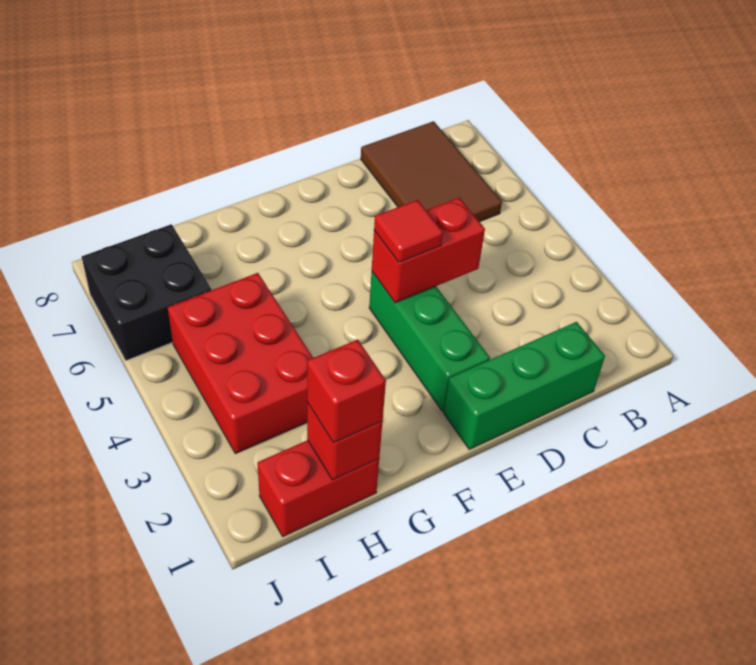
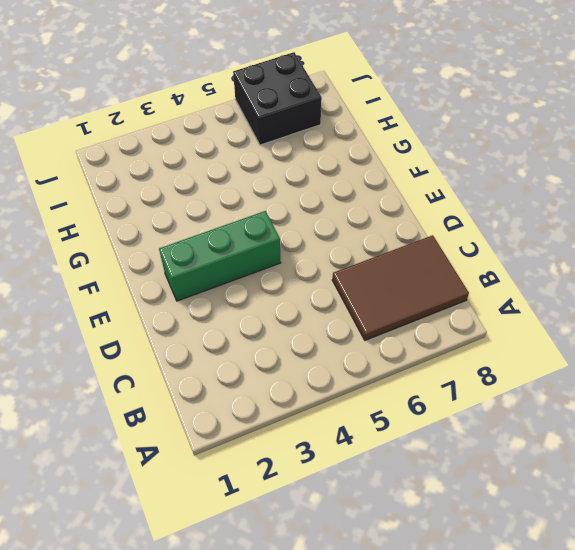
none -> green brick C1:E1 level 1
none -> red brick H1:I1 level 1

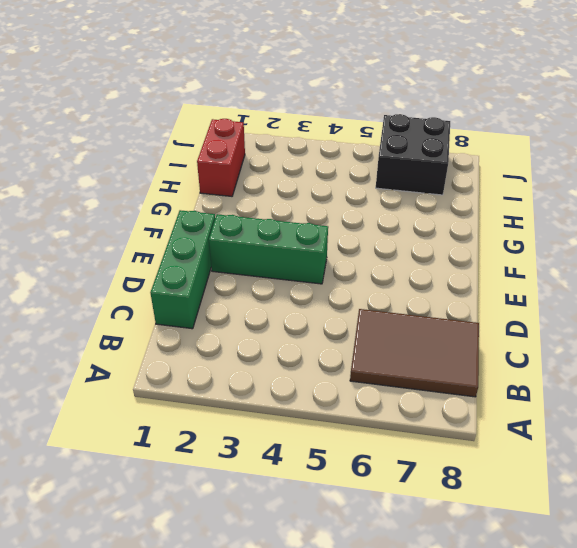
none -> red brick H3:I5 level 1
none -> red brick D4:E4 level 2

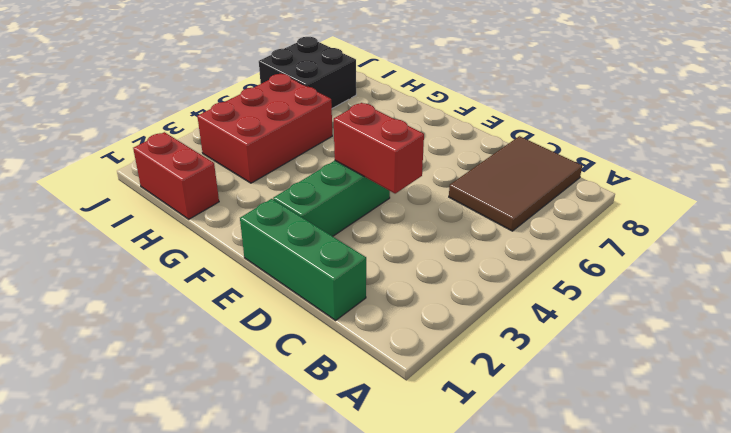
none -> red brick H1 level 2
none -> red tile E4 level 3

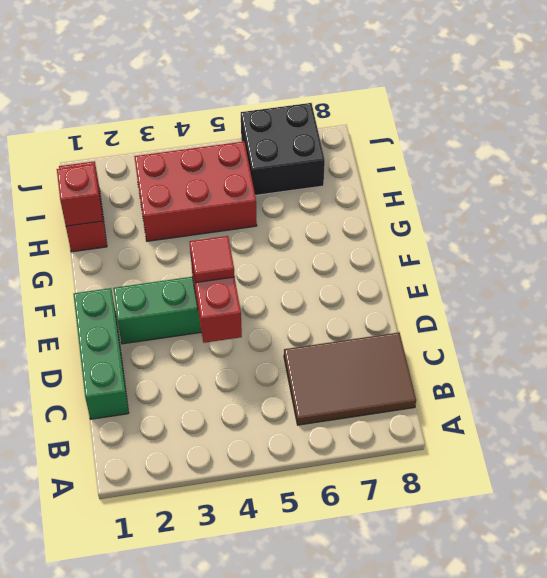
none -> red brick H1 level 3

